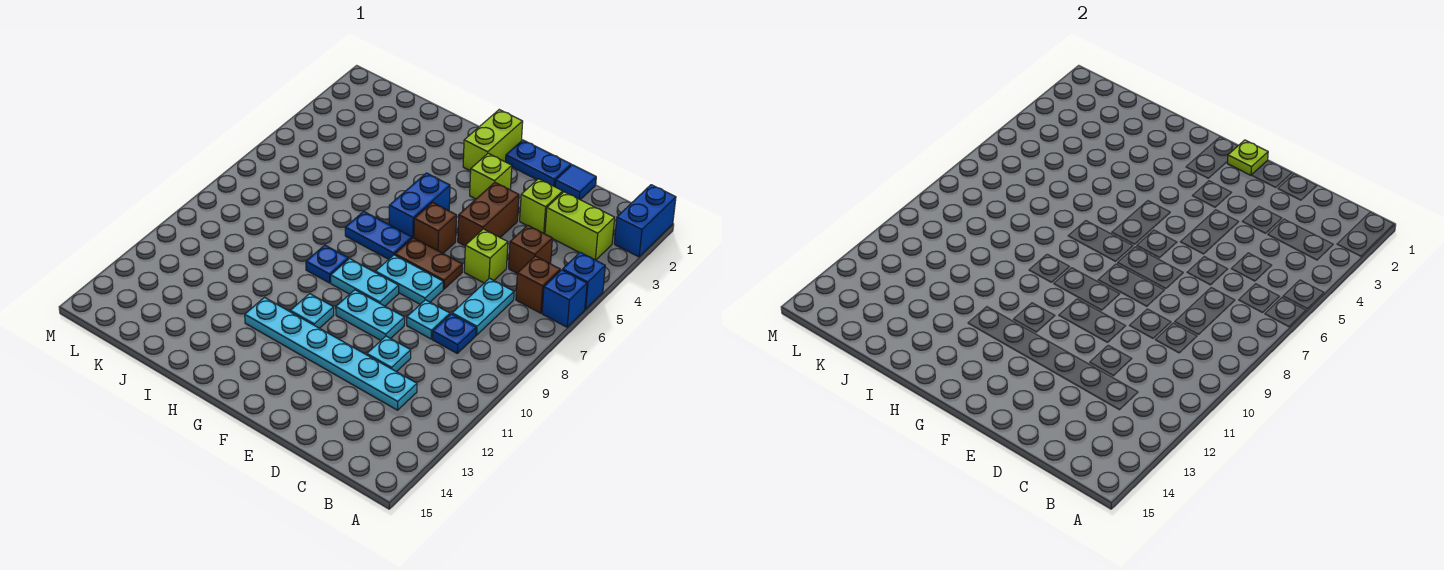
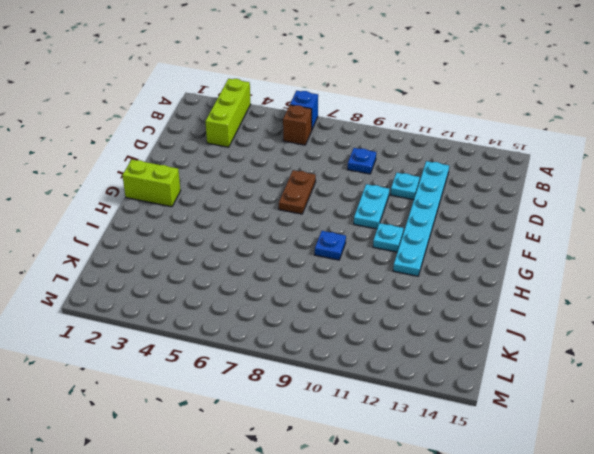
lime brick A3:C3 level 1 -> lime brick B3:C3 level 1
none -> blue brick A1:A2 level 1
none -> blue brick A5 level 1
none -> brown brick C5 level 1

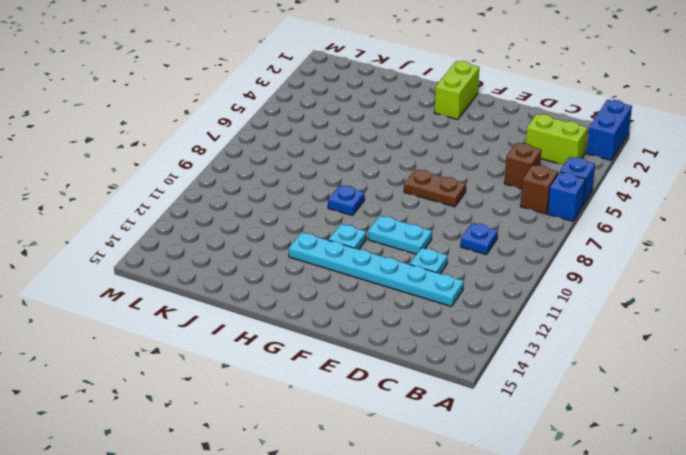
none -> cyan plate C7:C8 level 1
none -> blue tile D1 level 1
none -> lime brick D3 level 1

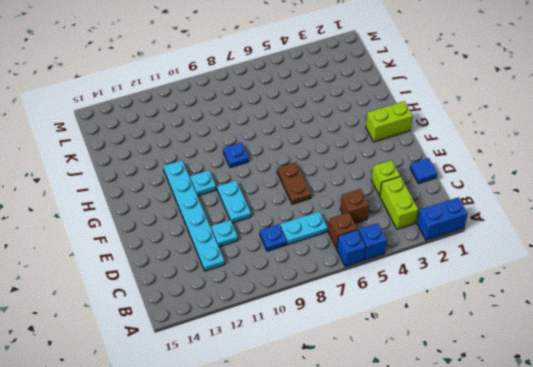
none -> lime brick D6 level 1
none -> cyan plate D9 level 1
none -> blue plate E1:F1 level 1

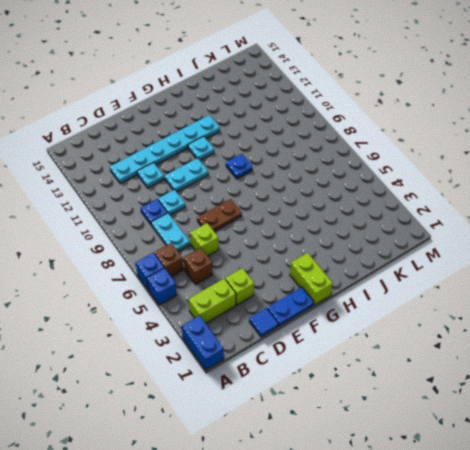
none -> brown brick E4:E5 level 1
none -> cyan plate E8:F8 level 1
none -> lime brick F3 level 1

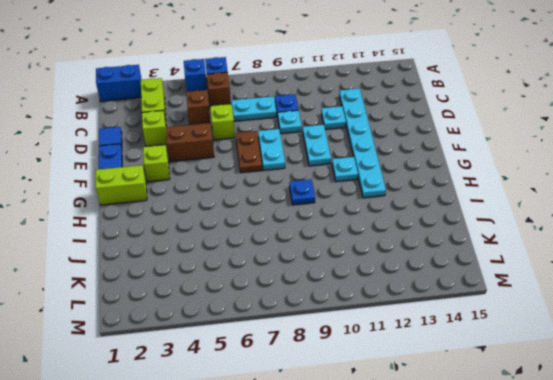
none -> brown brick F6 level 1
none -> cyan plate F9:G9 level 1
none -> blue brick G5:G6 level 1

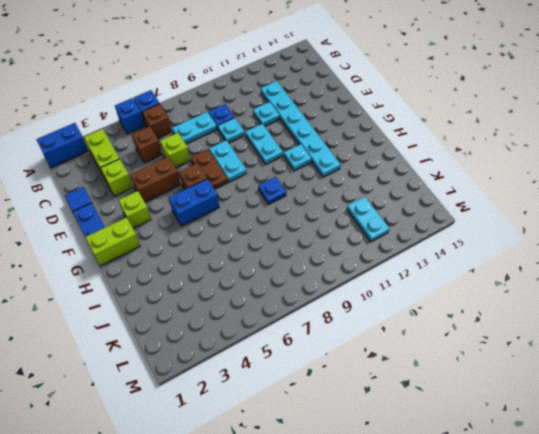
cyan plate K12:L12 level 1 -> cyan plate F9:G9 level 1
none -> blue plate G7:H7 level 1
none -> lime plate F1 level 2

